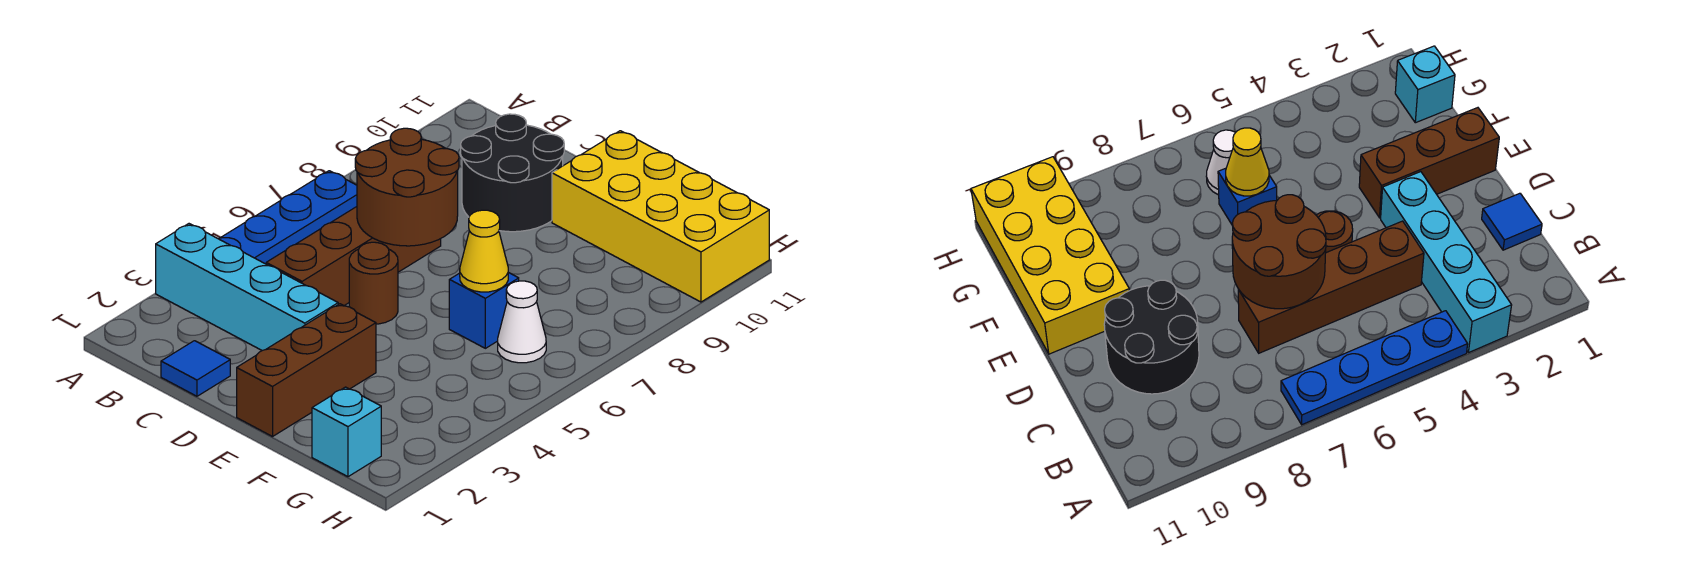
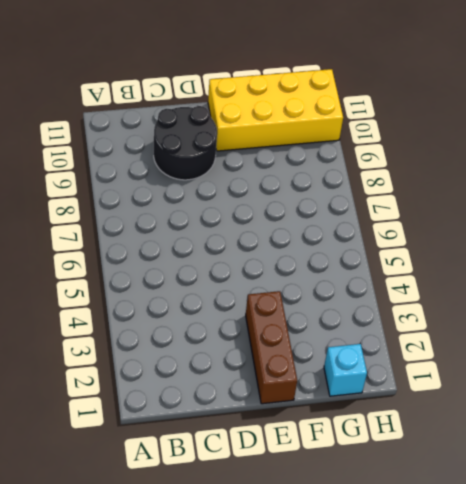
none -> cyan brick A3:D3 level 1
none -> blue plate A4:A7 level 1
none -> blue tile C1 level 1

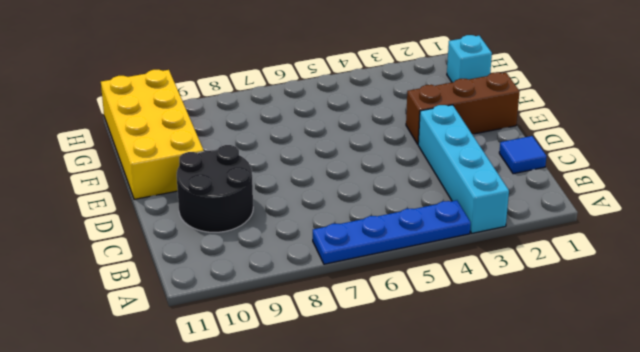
none -> brown brick C4:C7 level 1
none -> brown round brick D5 level 1
none -> blue brick F6 level 1

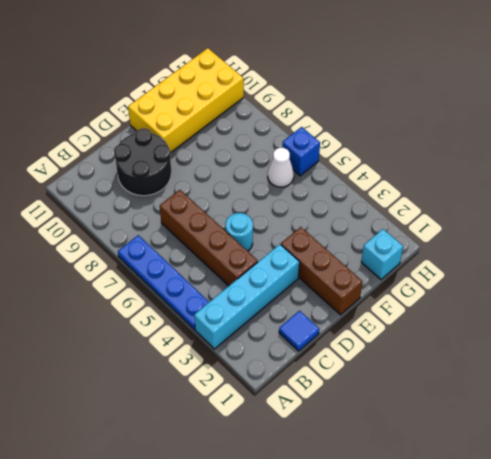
cyan round brick D5 level 1 -> brown round brick D5 level 1
blue brick H6 level 1 -> blue brick F6 level 1
none -> brown round brick C6:D7 level 2
none -> yellow cone F6 level 2

